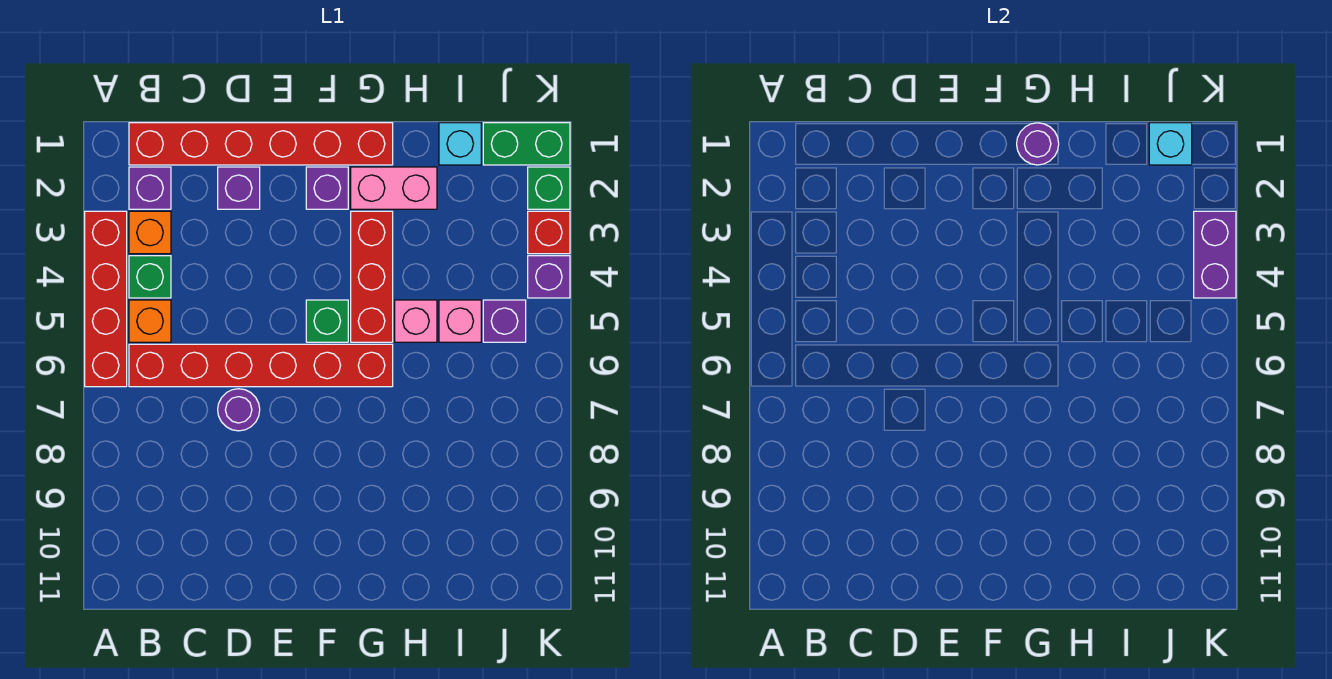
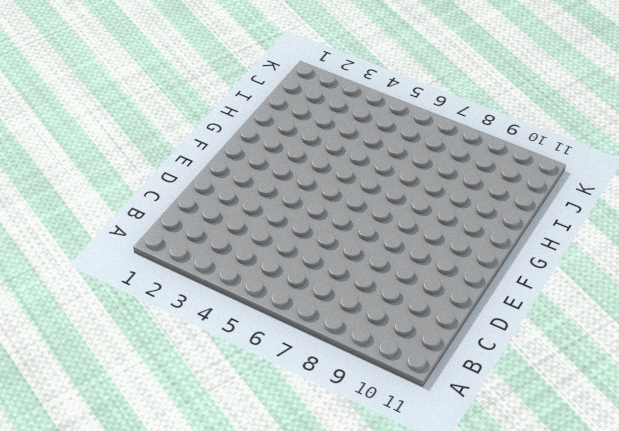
none -> red brick A3:A6 level 1
none -> red brick B1:G1 level 1
none -> purple brick B2 level 1

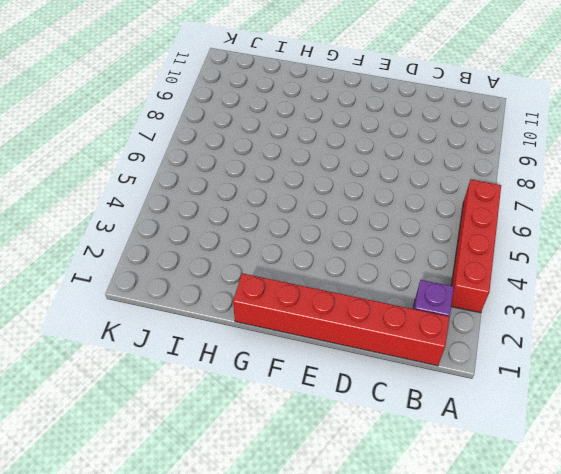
none -> orange brick B3 level 1
none -> green brick B4 level 1
none -> orange brick B5 level 1

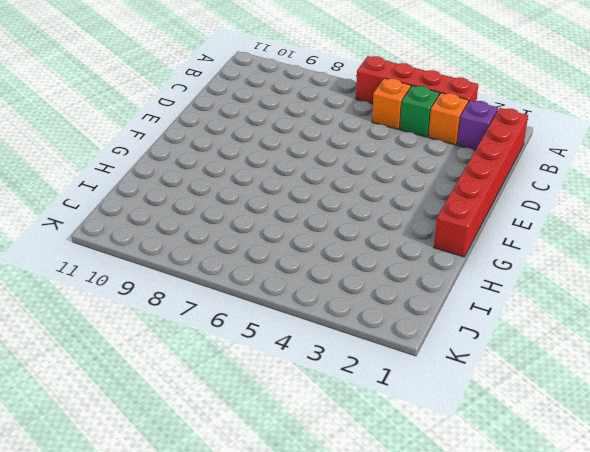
none -> red brick B6:G6 level 1
none -> purple brick D2 level 1
none -> purple round brick D7 level 1

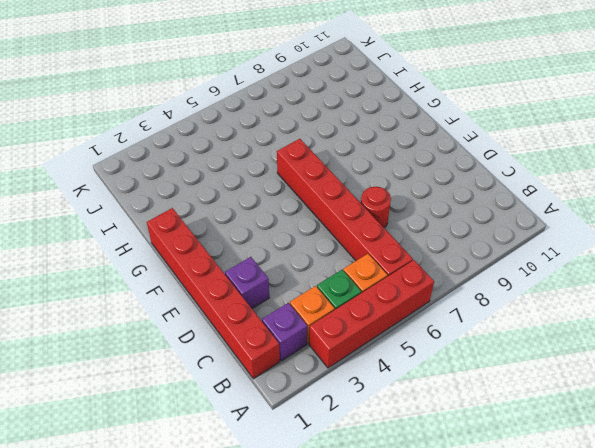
red round brick D7 level 1 -> purple round brick D7 level 1
none -> purple brick F2 level 1
none -> green brick F5 level 1
none -> pink brick G2:H2 level 1

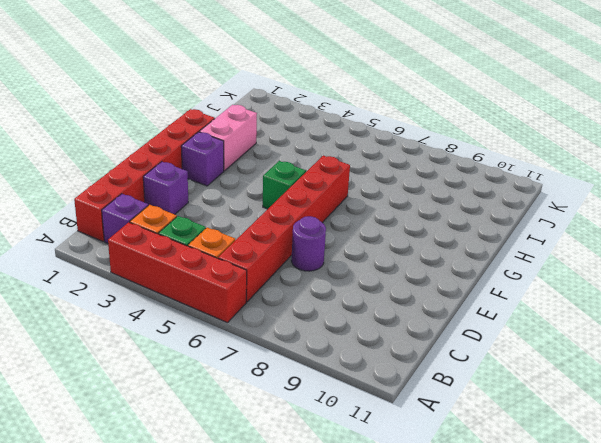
none -> red brick G3:G5 level 1
none -> pink brick H5 level 1
none -> cyan brick I1 level 1

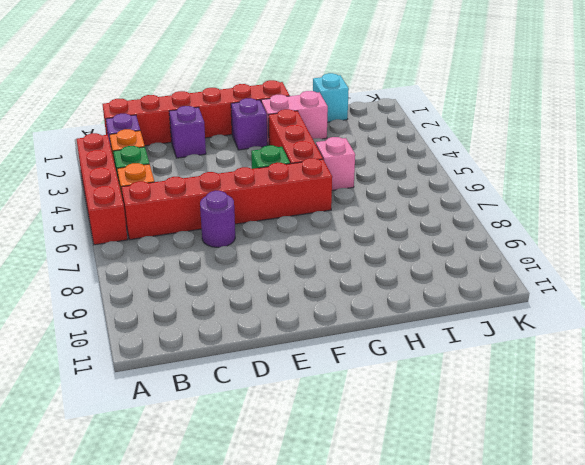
none -> pink brick I5 level 1
none -> green brick J1:K1 level 1
none -> purple brick J5 level 1

